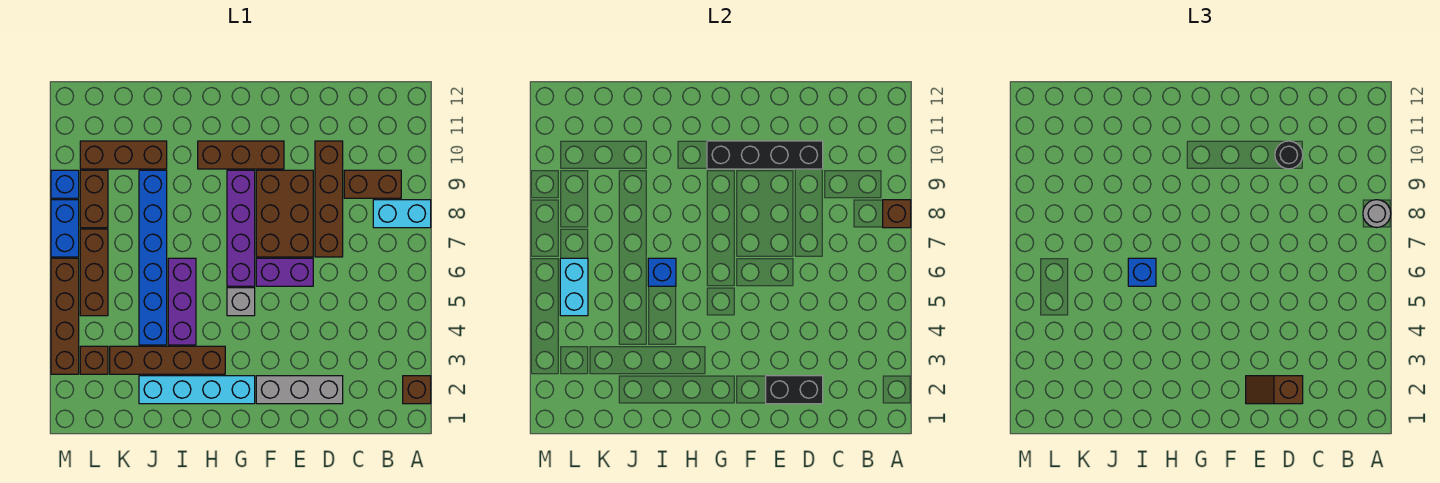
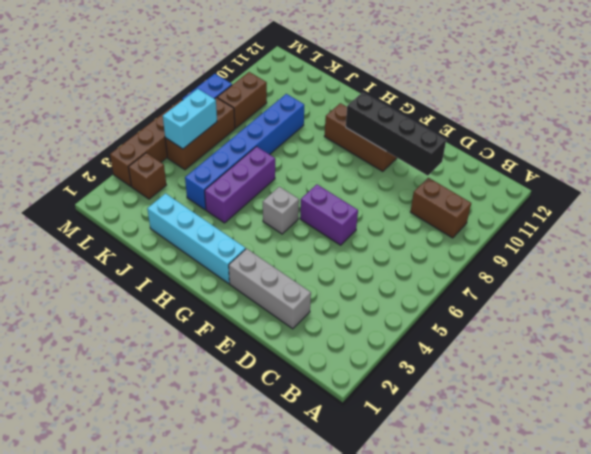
none -> brown brick A2 level 1
none -> cyan brick A8:B8 level 1
none -> brown brick D7:D10 level 1
none -> brown brick E7:F9 level 1

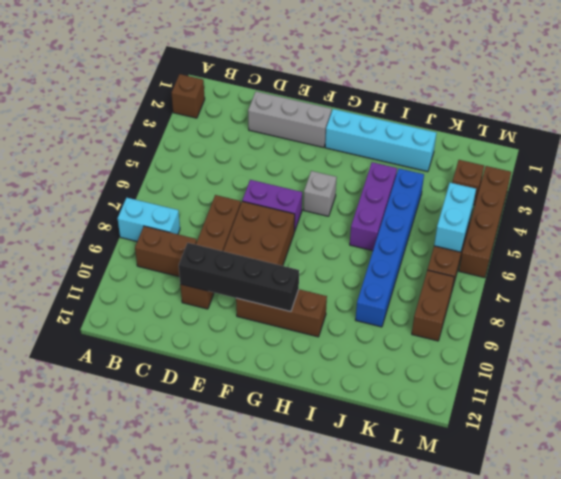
none -> purple brick G6:G9 level 1
none -> brown brick H3:K3 level 1
none -> brown brick J10:L10 level 1
none -> blue brick M7:M8 level 1

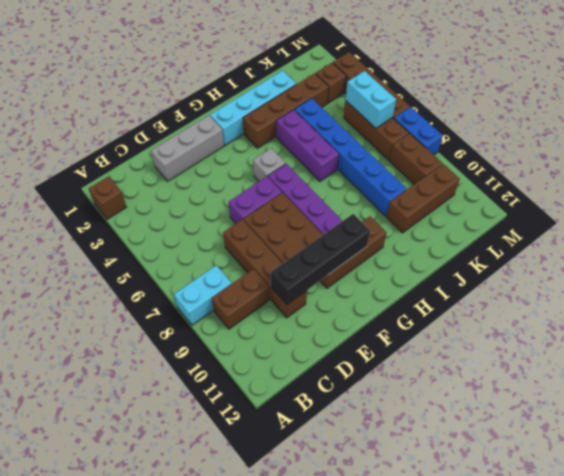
none -> blue brick M9 level 1
none -> brown brick A8 level 2
none -> black brick D2:E2 level 2
none -> blue brick I6 level 2

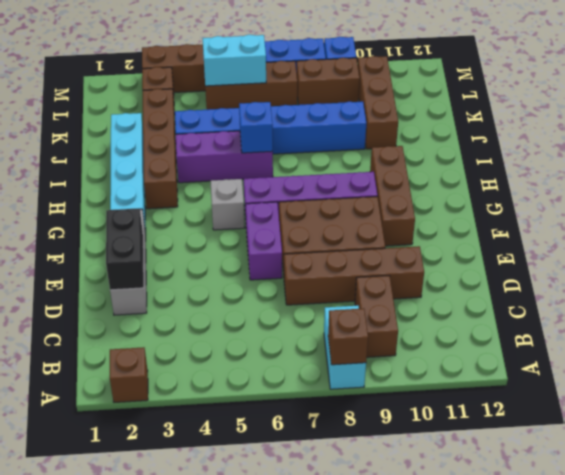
none -> black brick D10:G10 level 2
none -> grey round brick A8 level 3
none -> brown slope D2:E2 level 3 top D
none -> black round brick D10 level 3

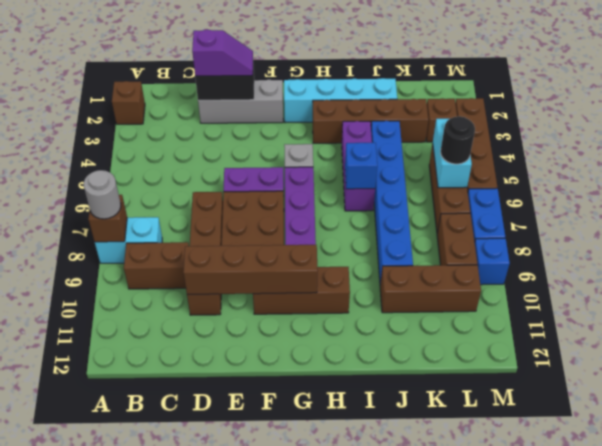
purple slope D2:E2 level 3 top D -> brown slope D2:E2 level 3 top D
brown brick D10:G10 level 2 -> black brick D10:G10 level 2
black round brick L6 level 3 -> black round brick D10 level 3
none -> blue brick I6 level 3

